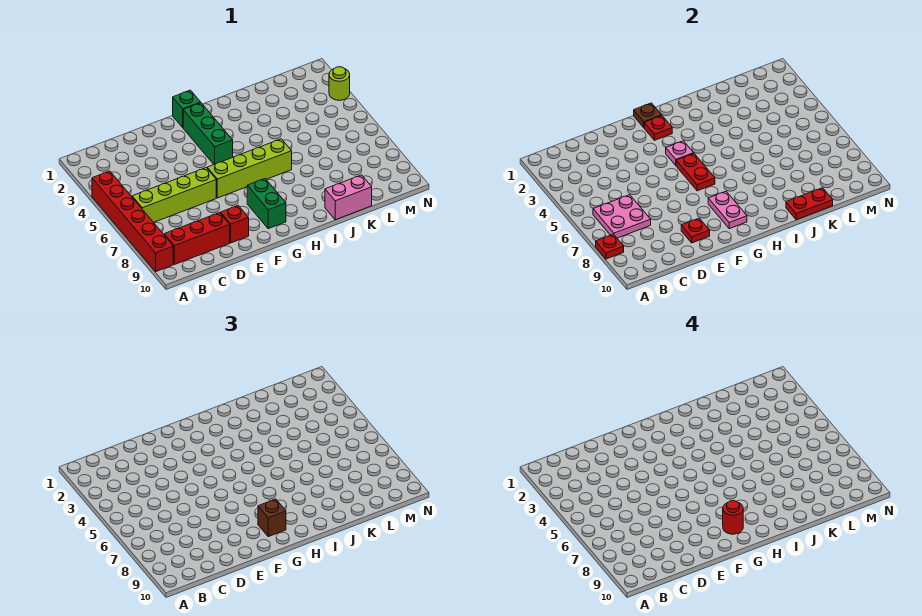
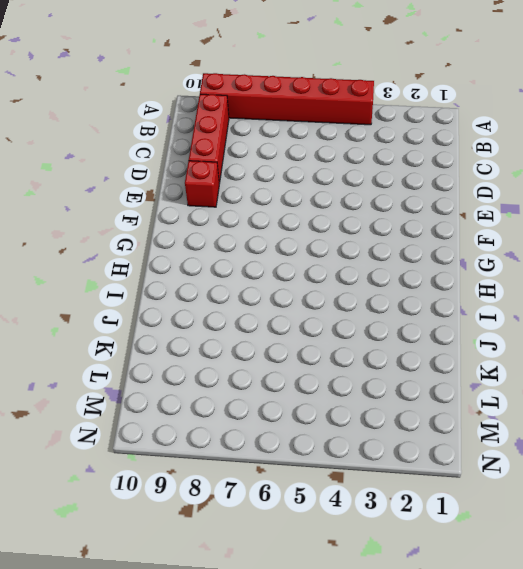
none -> lime brick B6:E6 level 1
none -> lime brick F6:I6 level 1
none -> green brick G1 level 1

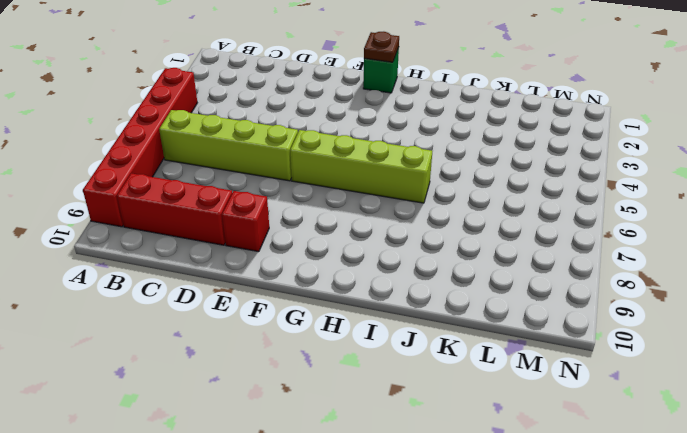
none -> green brick G2:G4 level 1
none -> green brick G8:G9 level 1
none -> pink brick J10:K10 level 1

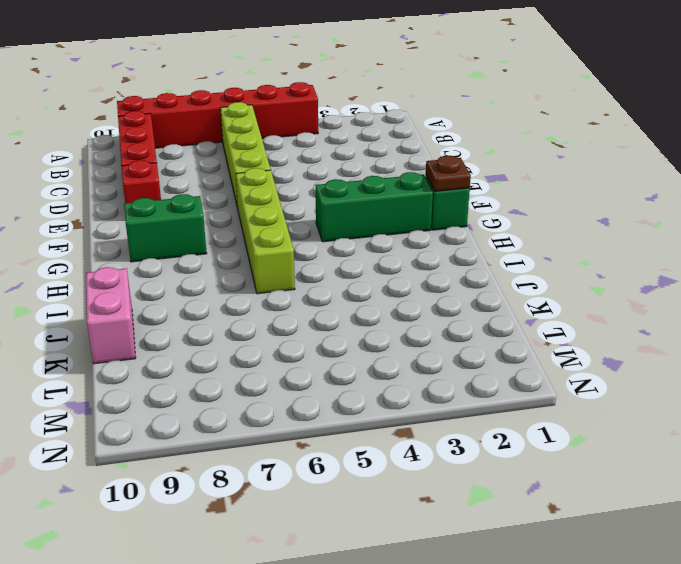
none -> lime round brick N3 level 1
none -> red plate A8 level 2
none -> pink plate B6:C7 level 2

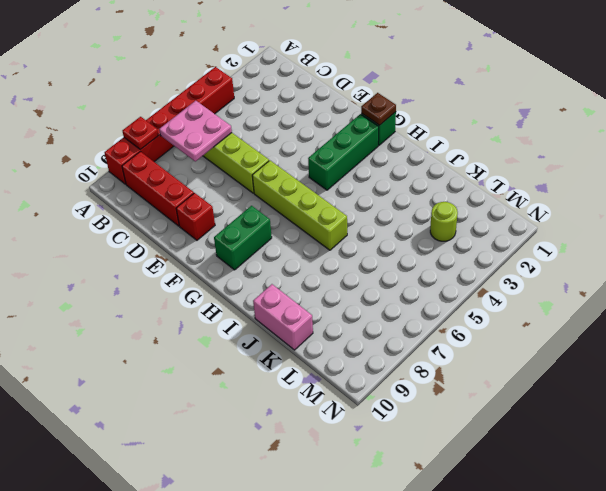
lime round brick L3 level 1 -> lime round brick N3 level 1
none -> red plate E9 level 2
none -> red plate G2 level 2
none -> pink plate G4 level 2

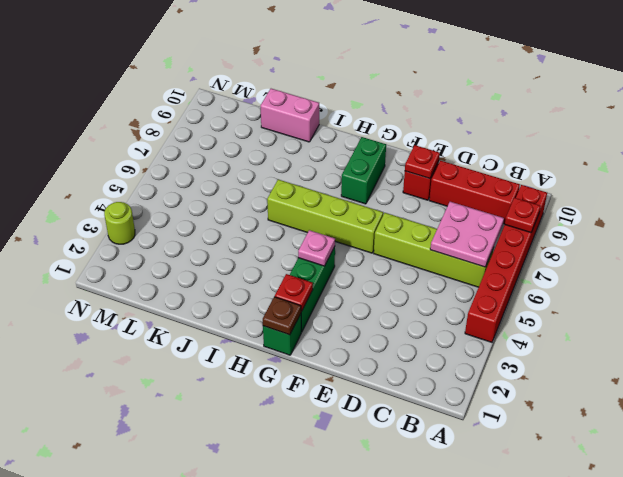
none -> red plate G5:G6 level 2
none -> pink plate G8:G9 level 2
none -> red plate J10:K10 level 2

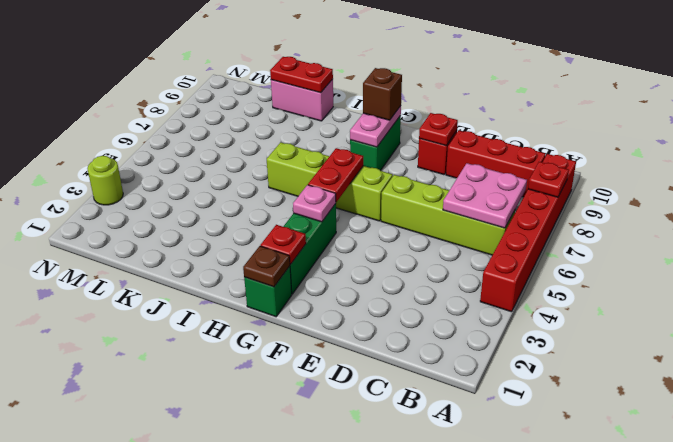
none -> red round brick G9 level 4

